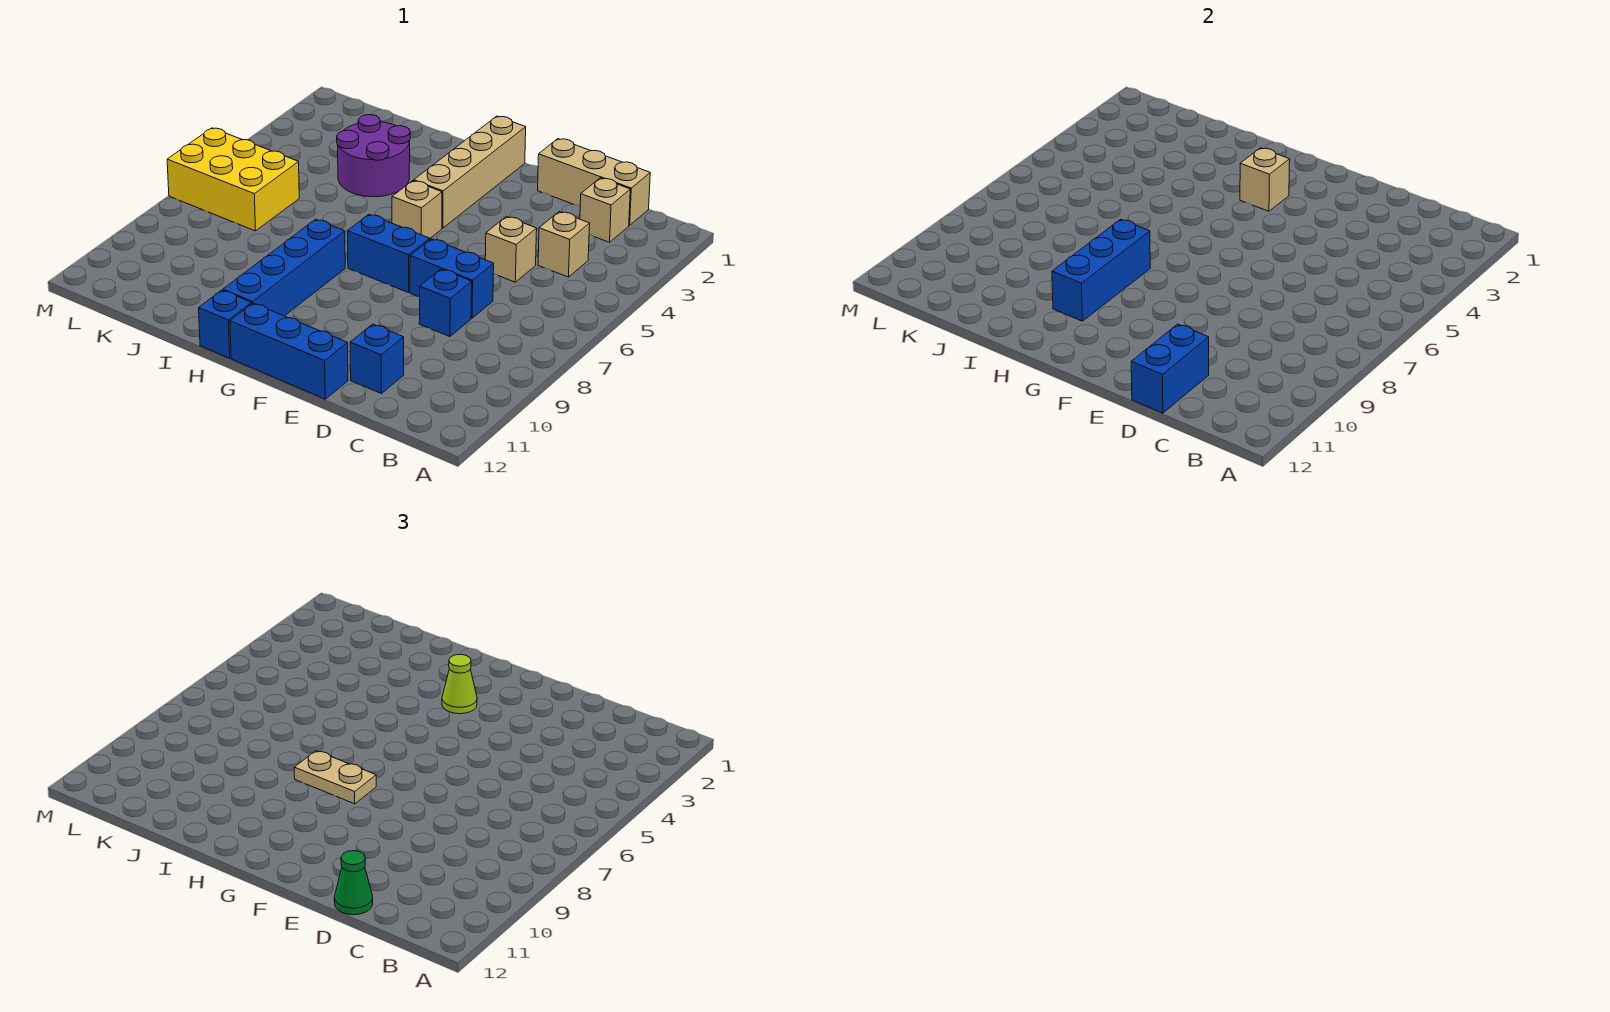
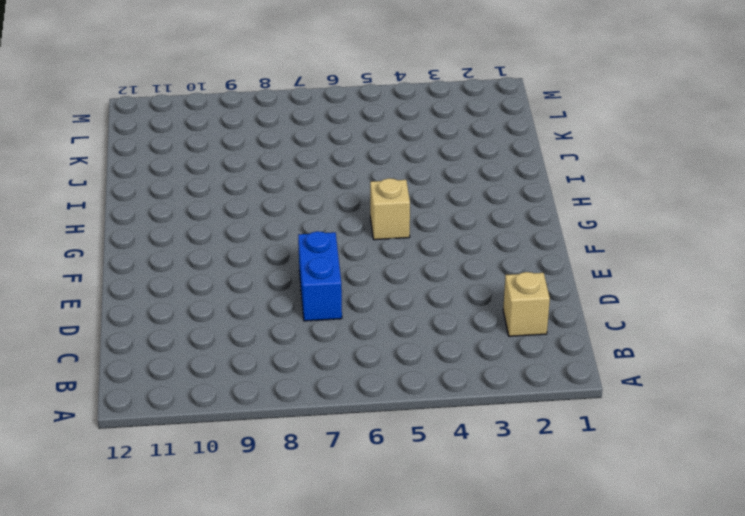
none -> tan brick C1:E1 level 1
none -> tan brick C4 level 1
none -> tan brick D5 level 1

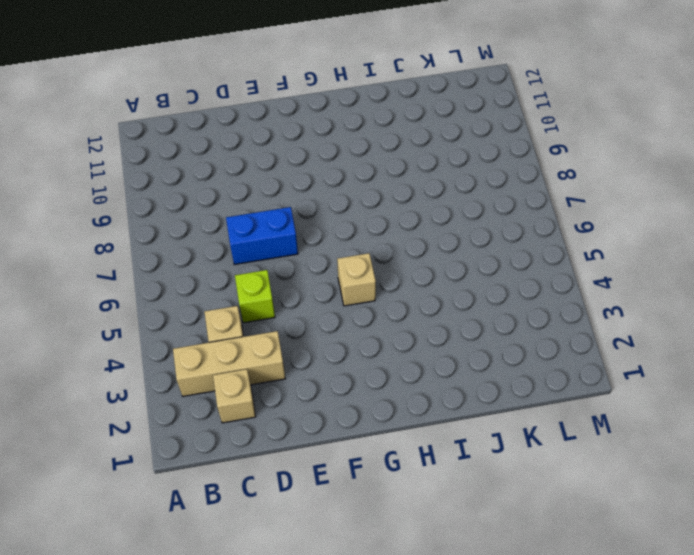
tan brick B3:D3 level 1 -> tan brick C1:E1 level 1
lime brick D5 level 1 -> tan brick D5 level 1
none -> blue brick D8 level 1
none -> blue brick D11 level 1
none -> blue brick E12:G12 level 1

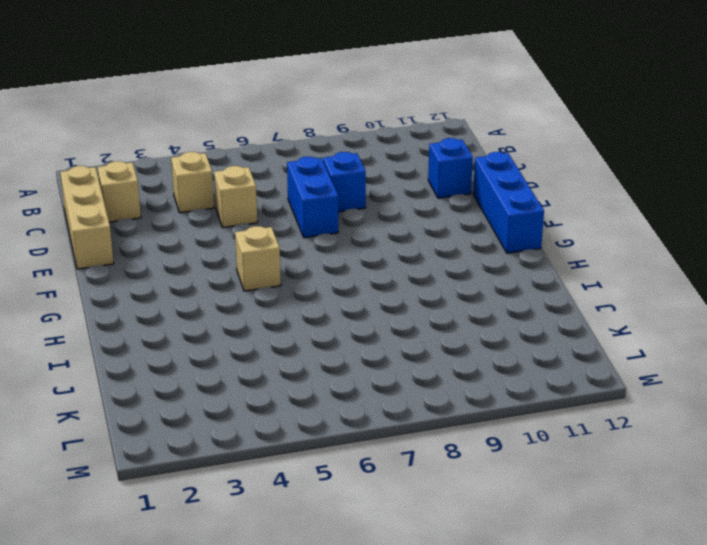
none -> blue brick F7:G7 level 1
none -> tan brick G1:G4 level 1
none -> blue brick H8:H11 level 1

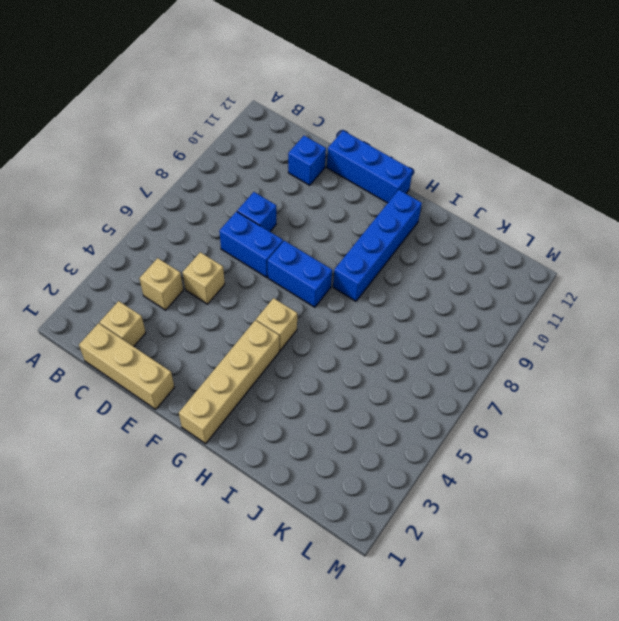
none -> blue brick H12 level 1
none -> purple round brick I3:J4 level 1
none -> yellow brick K6:M7 level 1

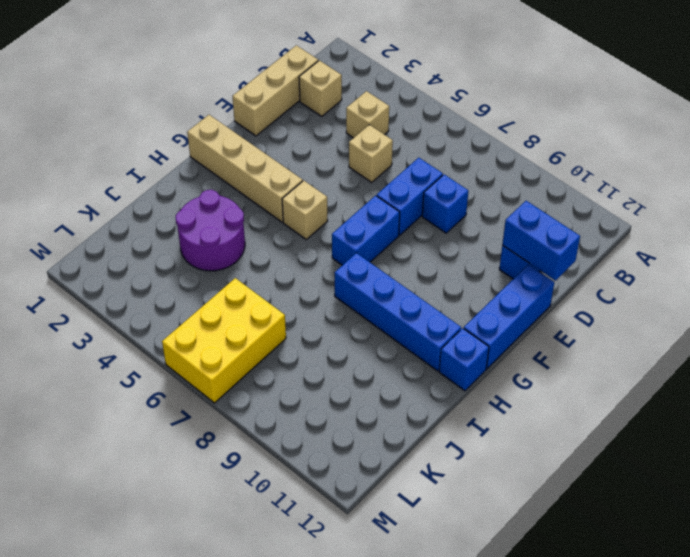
none -> tan brick G3 level 2
none -> blue brick H8:H10 level 2
none -> green cone D12 level 3

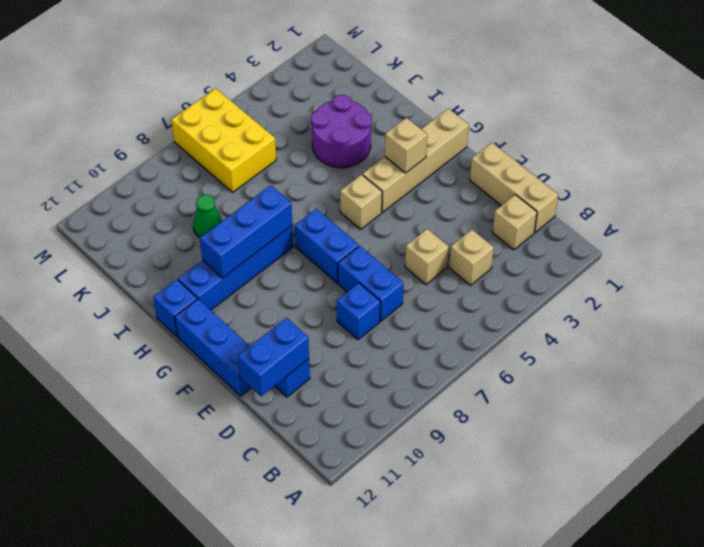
green cone J9 level 1 -> green cone D12 level 3
none -> lime cone G3 level 3
none -> tan plate G8:H8 level 3

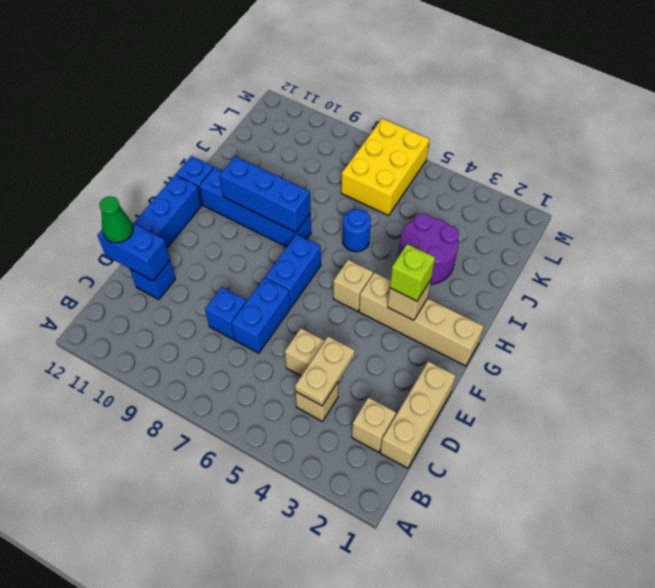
tan plate C4:D4 level 2 -> tan plate G8:H8 level 3
lime brick G3 level 3 -> lime cone G3 level 3
blue round brick I6 level 1 -> none

